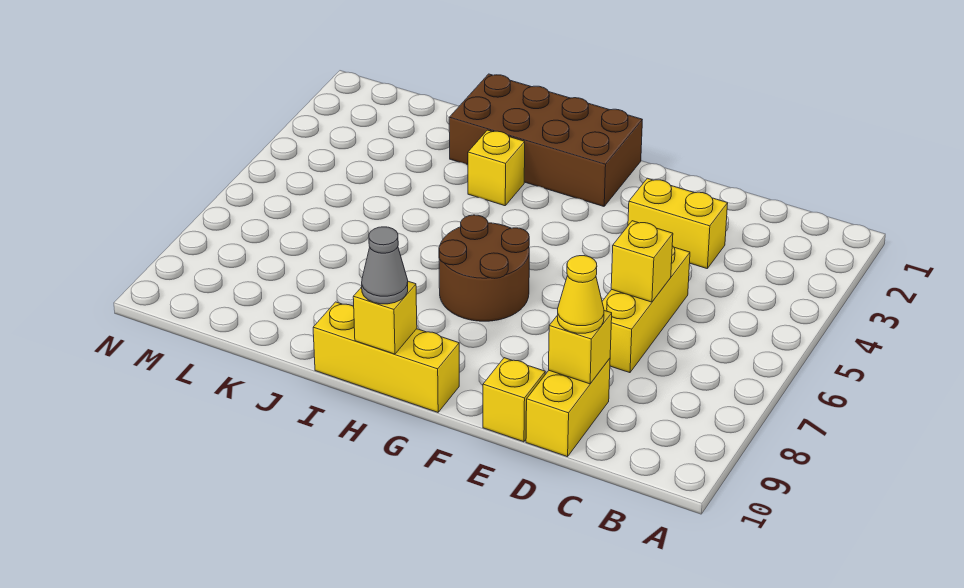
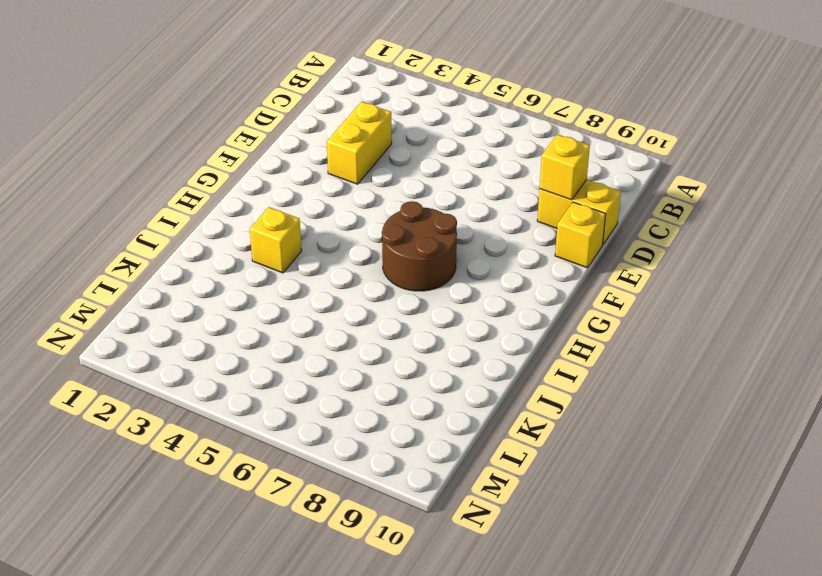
none -> yellow brick D5:D7 level 1
none -> brown brick G1:J2 level 1
none -> yellow brick G10:I10 level 1

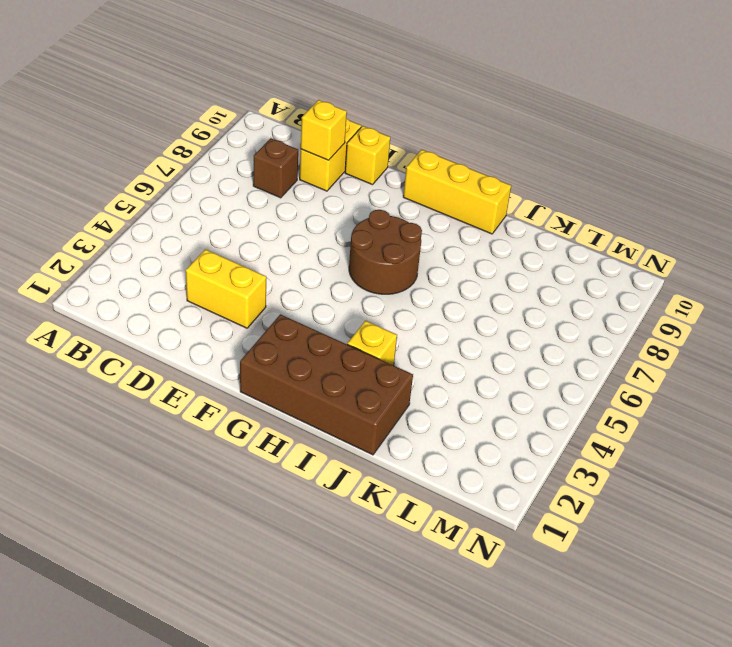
brown brick C8 level 1 -> none
none -> yellow brick D5:D7 level 1
none -> yellow brick D6 level 2
none -> yellow brick H10 level 2

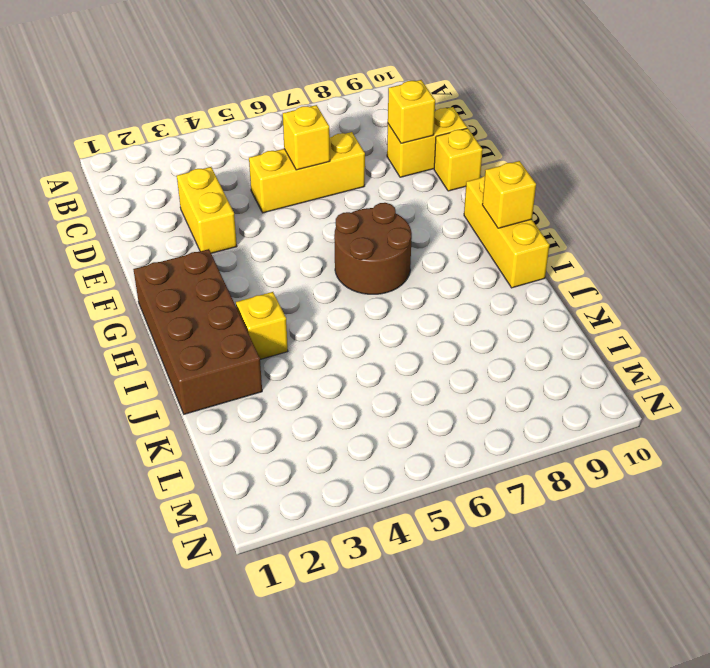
none -> yellow cone D9 level 3
none -> grey cone H10 level 3

